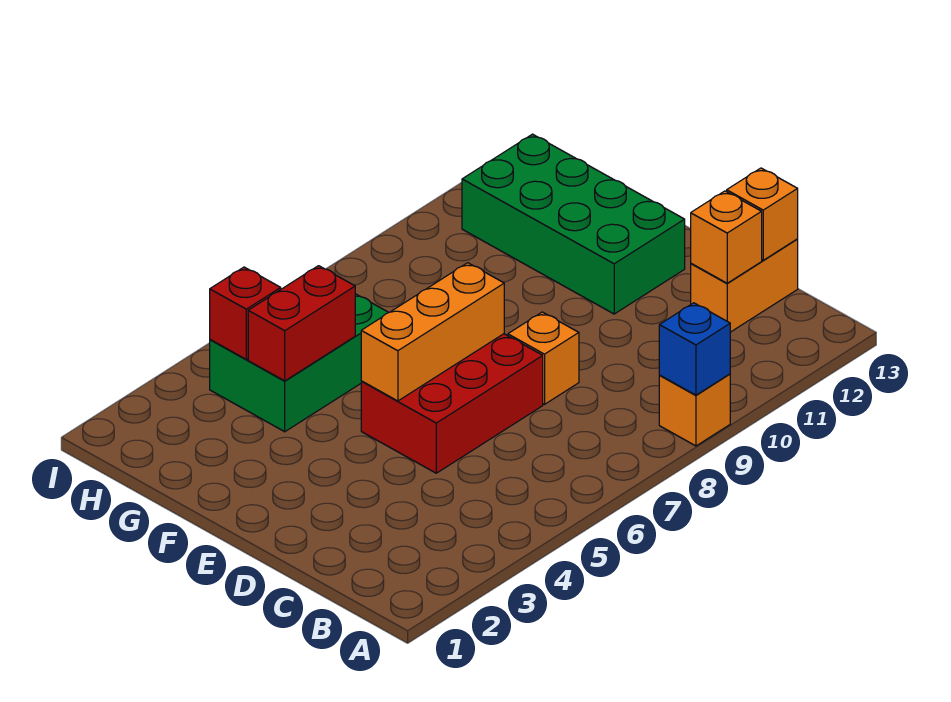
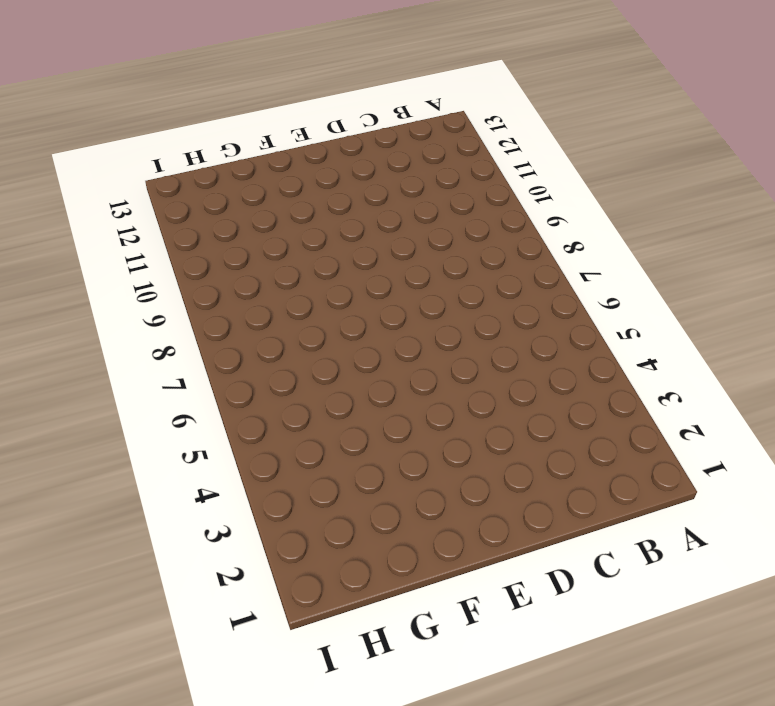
none -> orange brick A9 level 1
none -> orange brick C12:C13 level 1
none -> red brick D5:E7 level 1

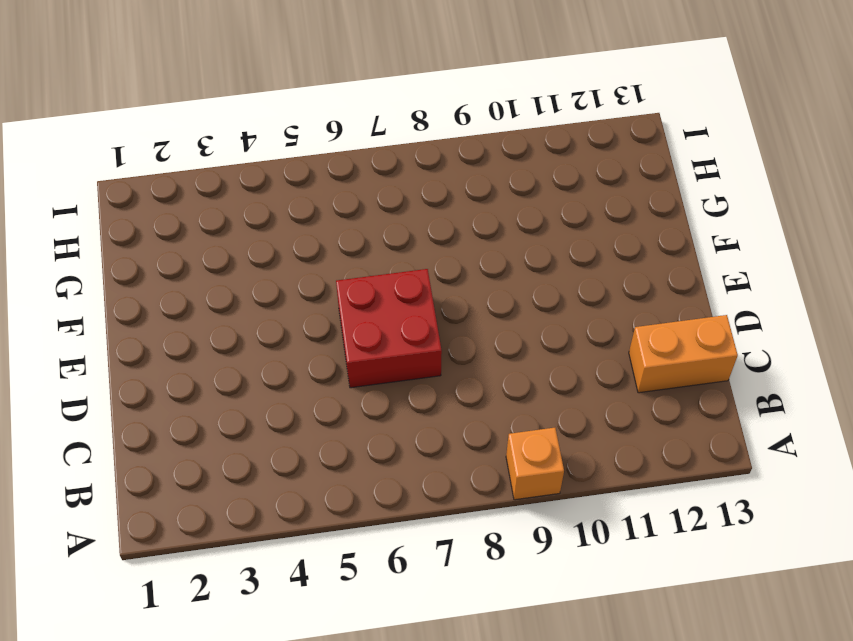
red brick D6:E7 level 1 -> red brick D5:E7 level 1
none -> orange brick D8 level 1
none -> green brick E11:H12 level 1
none -> green brick G4:H6 level 1

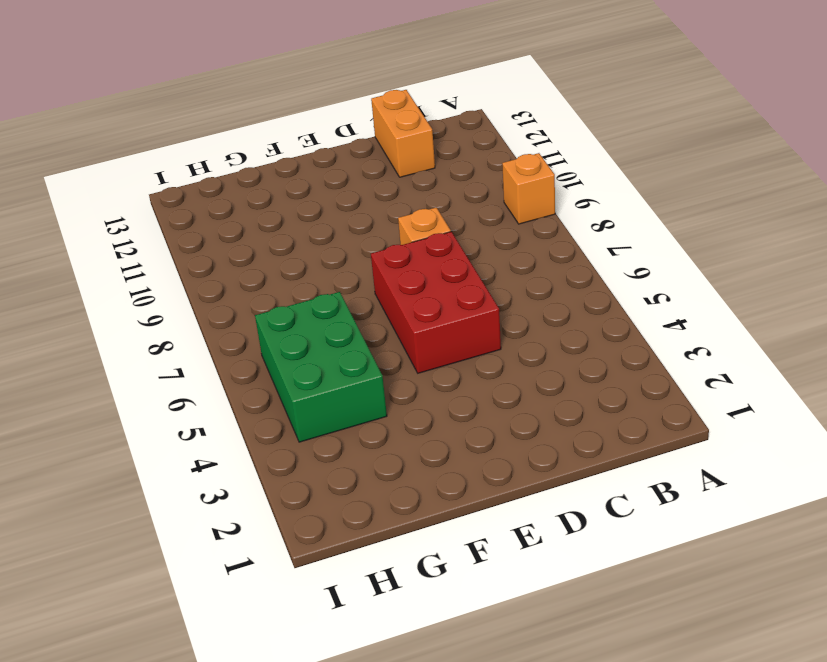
none -> green brick E11:H12 level 1
none -> blue brick A9 level 2
none -> orange brick C12 level 2

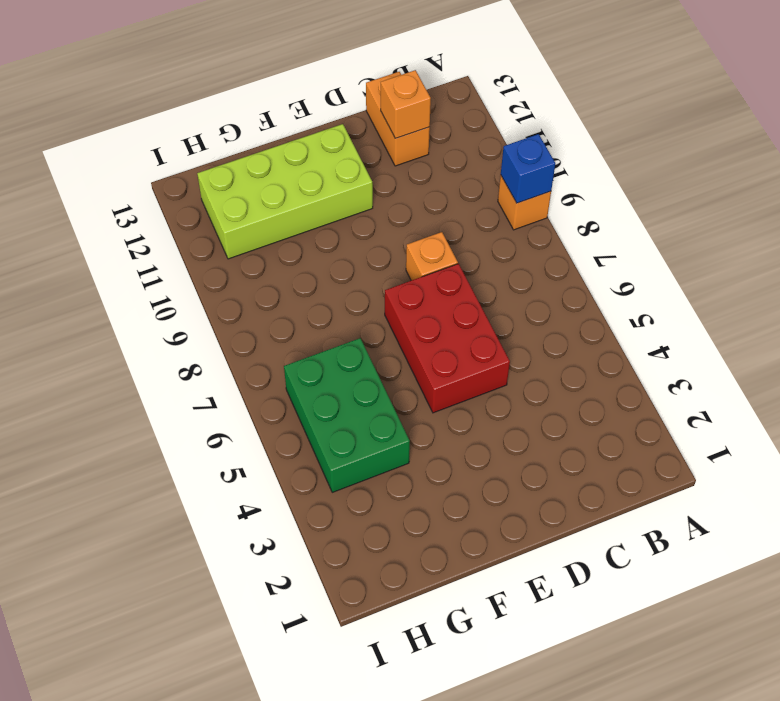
lime brick E11:H12 level 1 -> green brick E11:H12 level 1
none -> orange brick C13 level 2
none -> orange brick E5:E7 level 2
none -> red brick G4:G5 level 2

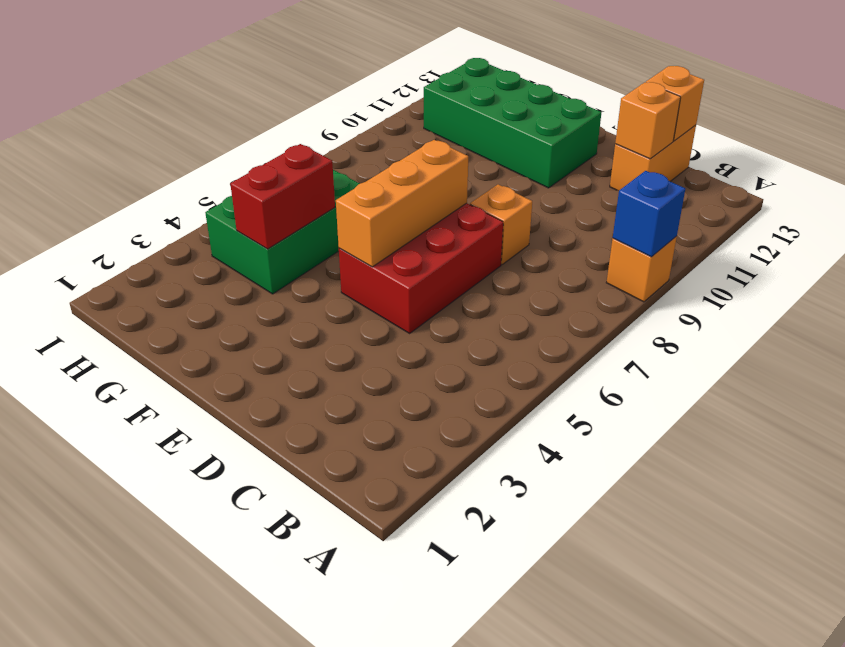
none -> red brick H4 level 2

